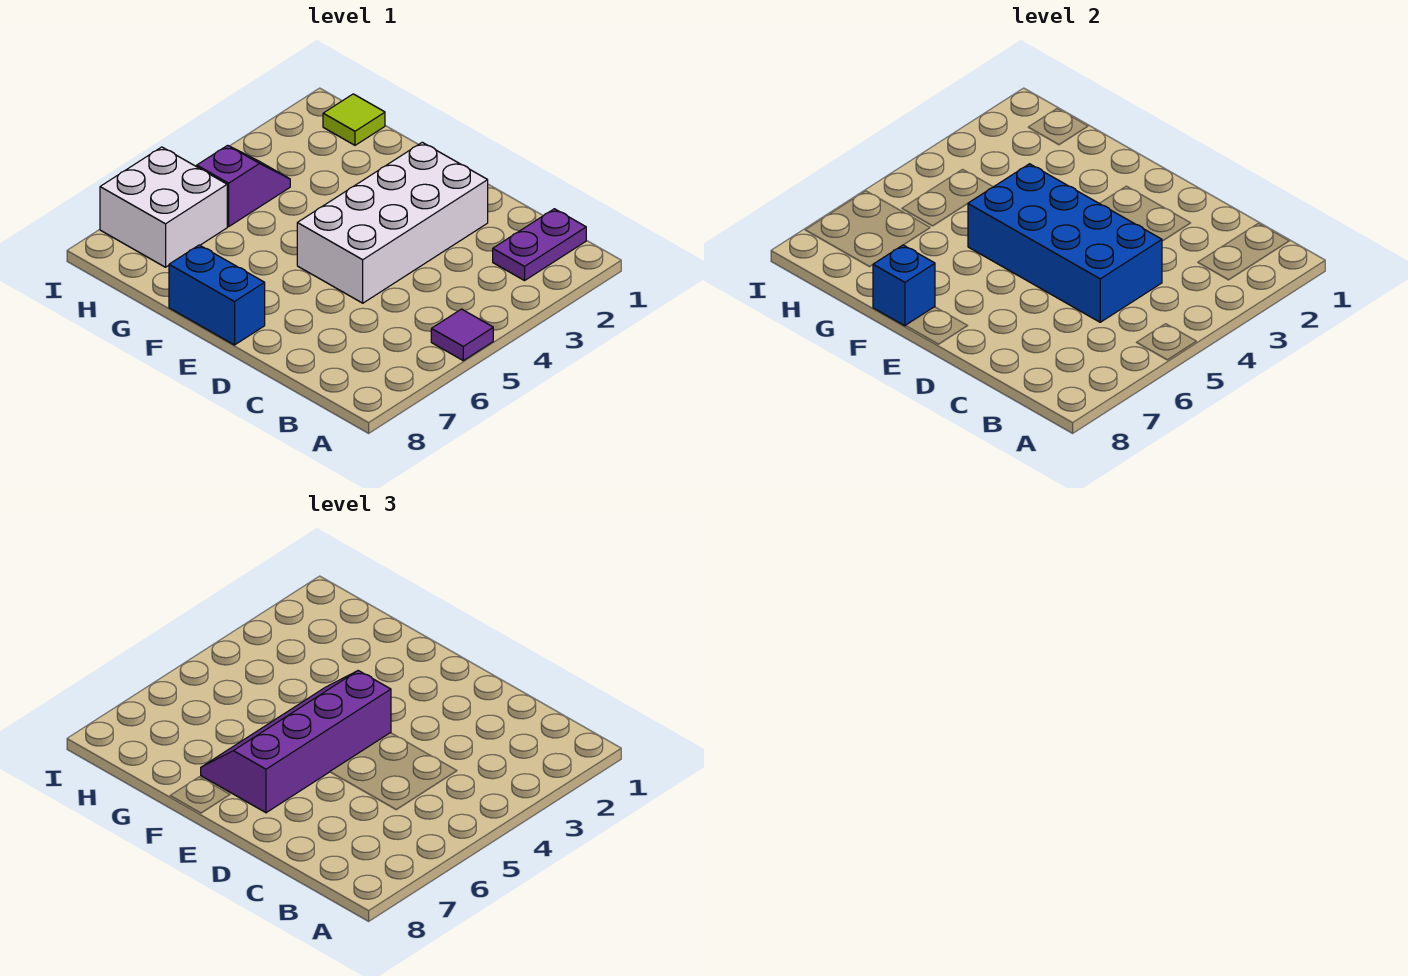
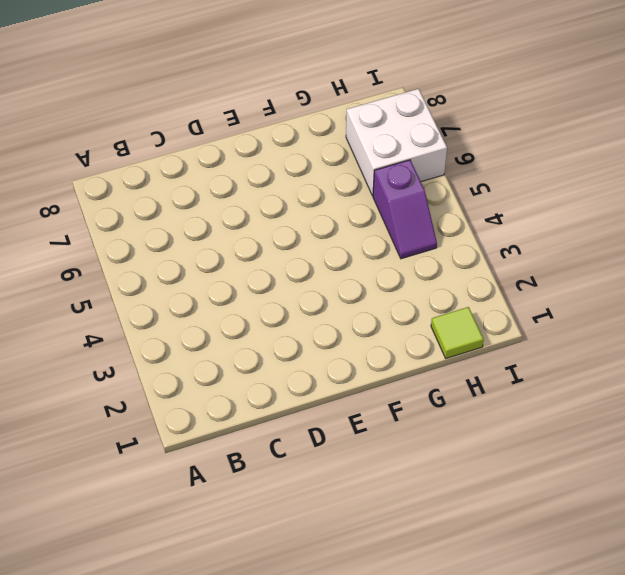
none -> purple tile A5 level 1
none -> purple plate B1:B2 level 1

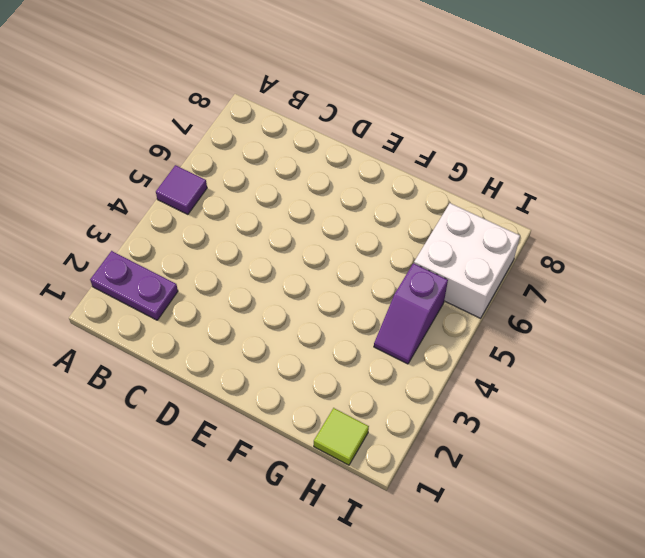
purple plate A2:B2 level 1 -> purple plate B1:B2 level 1
none -> white brick D2:E5 level 1
none -> blue brick E8:F8 level 1

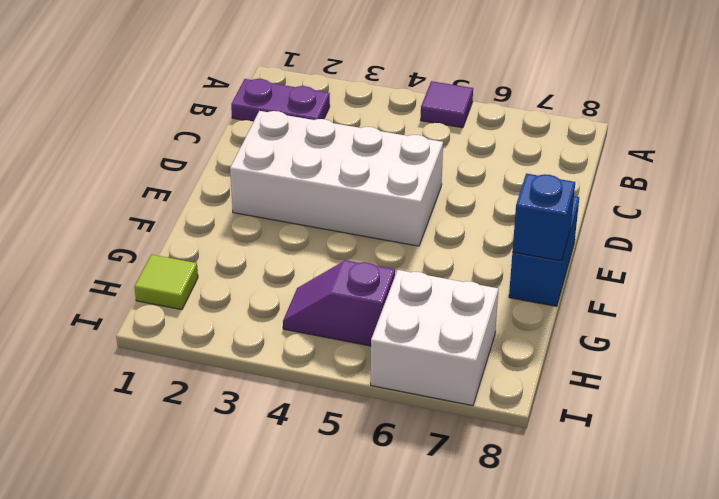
none -> blue brick C4:F5 level 2
none -> purple slope E4:F7 level 3 top E

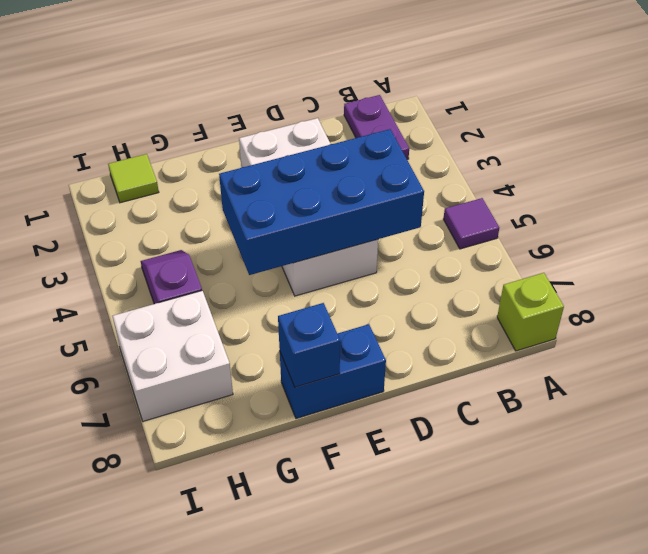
lime brick A8 level 1 -> none
none -> purple slope E4:F7 level 3 top E

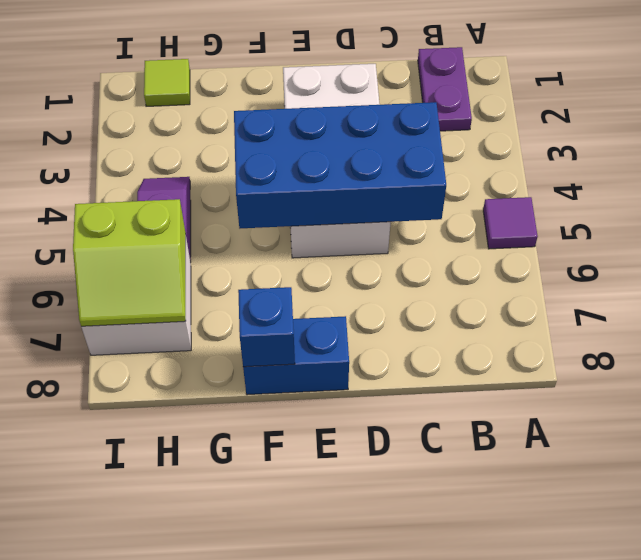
lime slope H6:I7 level 2 top 6 -> none
none -> purple slope E4:F7 level 3 top E

